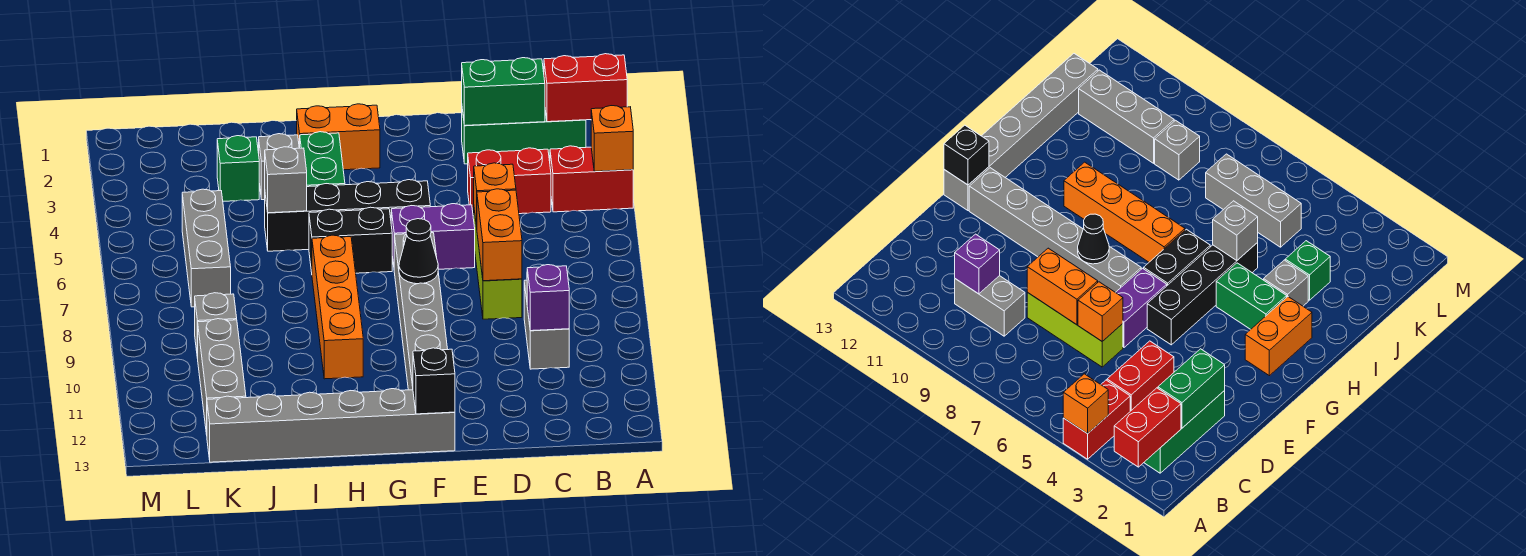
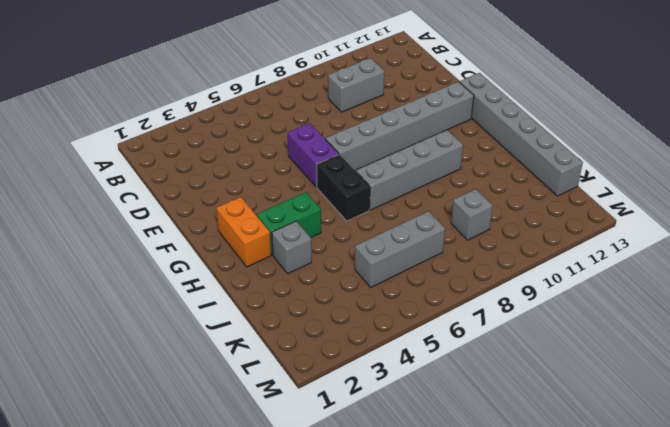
grey brick H7:H10 level 1 -> orange brick H7:H10 level 1
none -> red brick A4:B4 level 1
none -> green brick B2:D2 level 1
none -> red brick C4:D4 level 1

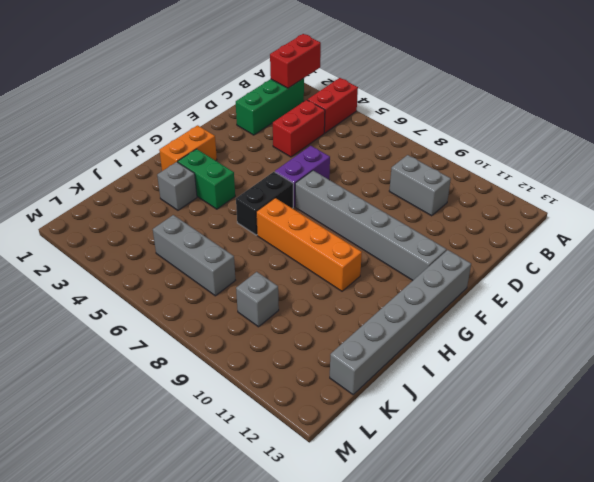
none -> lime brick D6:D8 level 1
none -> black brick F5:I5 level 1
none -> green brick J3 level 1

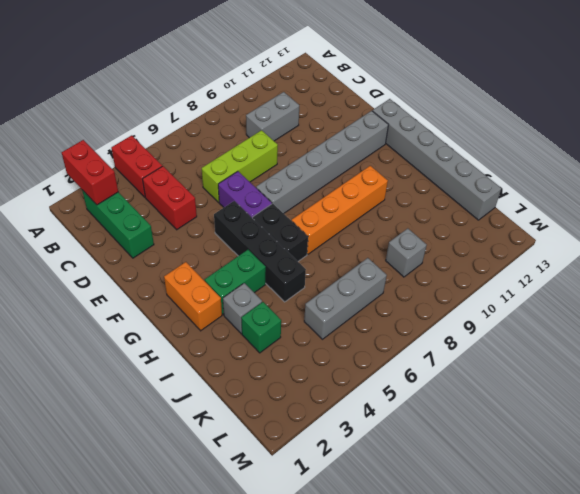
none -> grey brick K10:K12 level 1
none -> orange brick A4 level 2
none -> green brick C2:D2 level 2

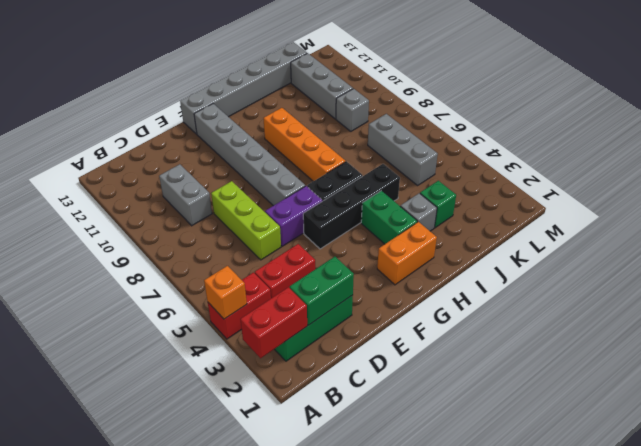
none -> purple brick C10 level 2
none -> orange brick D6 level 2
none -> orange brick D7:D8 level 2

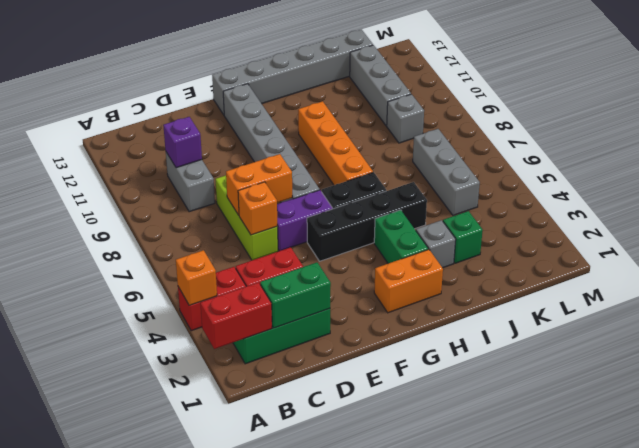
orange brick D7:E7 level 2 -> orange brick D7:D8 level 2
none -> black cone F8 level 2
none -> black brick F13 level 2
none -> grey brick I5 level 2

